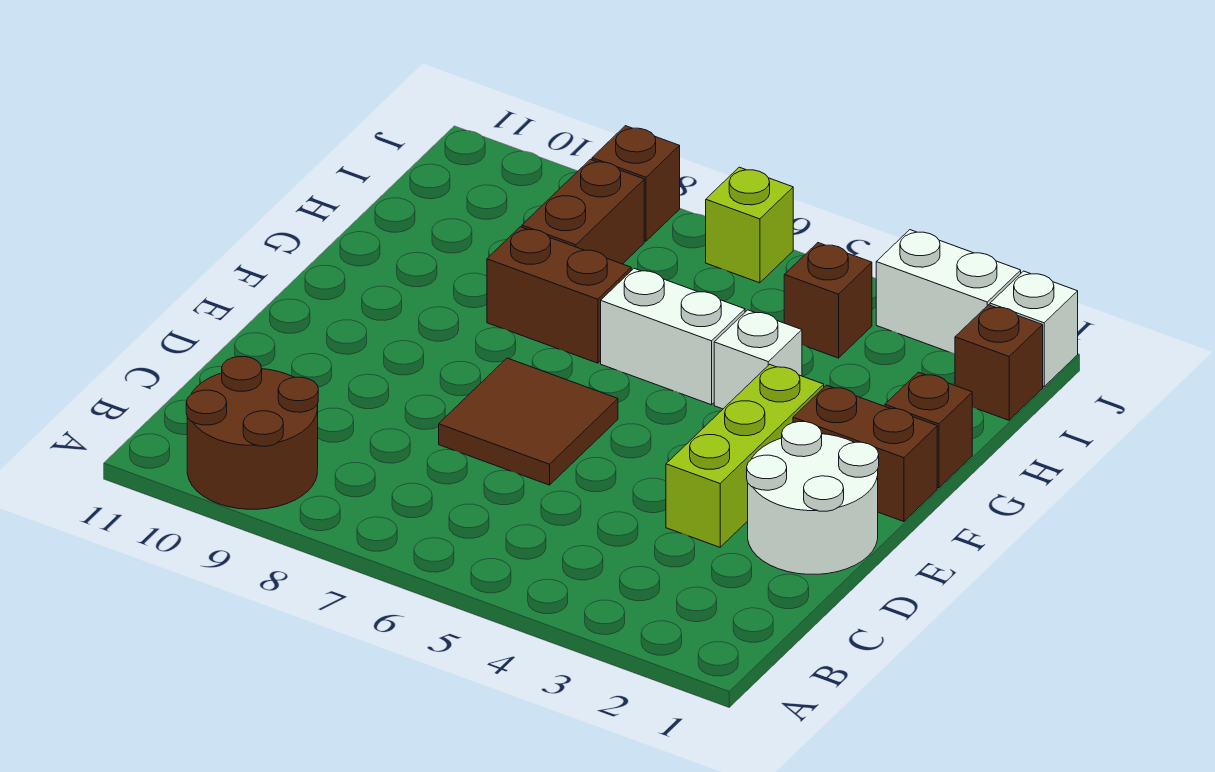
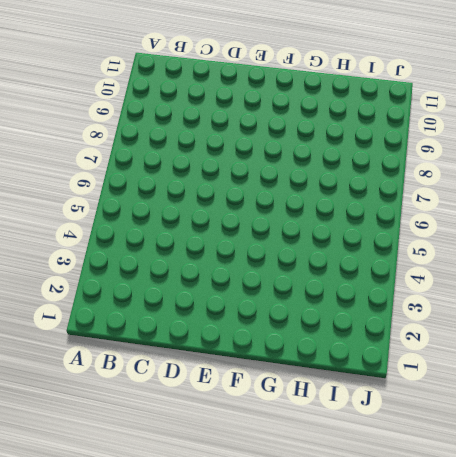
none -> brown round brick A9:B10 level 1
none -> white round brick D1:E2 level 1
none -> lime brick D3:F3 level 1

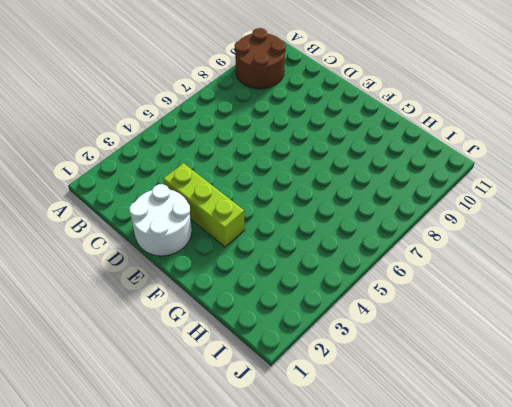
none -> brown tile D6:E7 level 1
none -> brown brick F1:F2 level 1
none -> brown brick G1 level 1

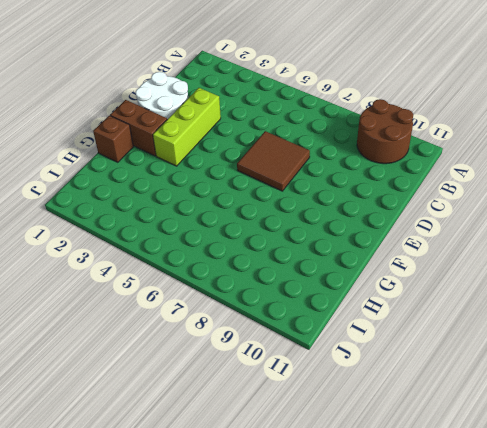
none -> white brick G4 level 1
none -> white brick G5:G6 level 1
none -> brown brick G7:G8 level 1

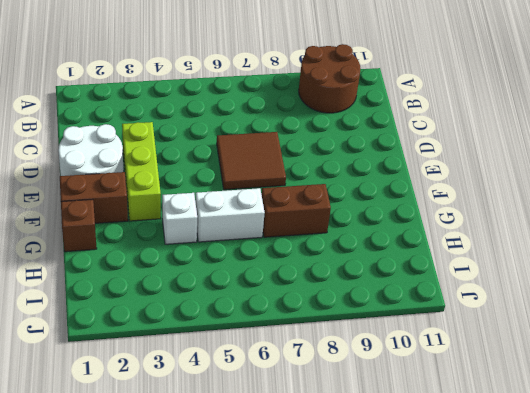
none -> brown brick H8:I8 level 1
none -> brown brick I1 level 1
none -> brown brick I4 level 1

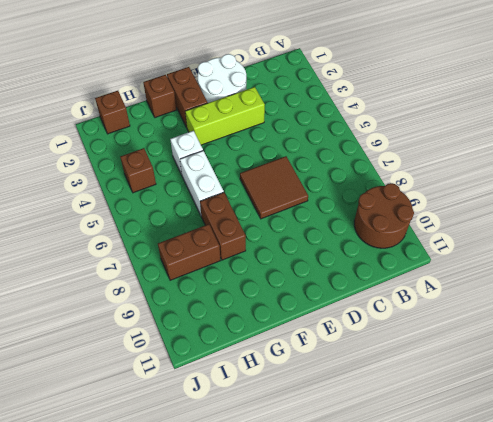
none -> white brick J1 level 1
none -> white brick J2:J3 level 1
none -> lime brick J6 level 1

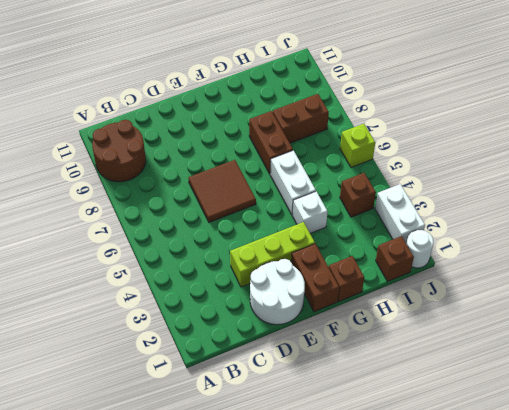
white round brick J1 level 1 -> white brick J1 level 1
none -> brown brick J8 level 1

